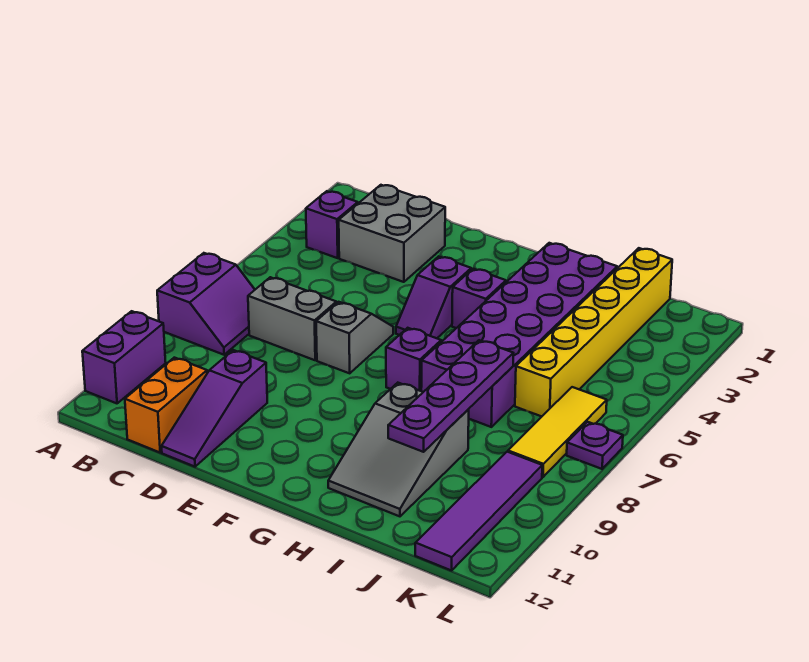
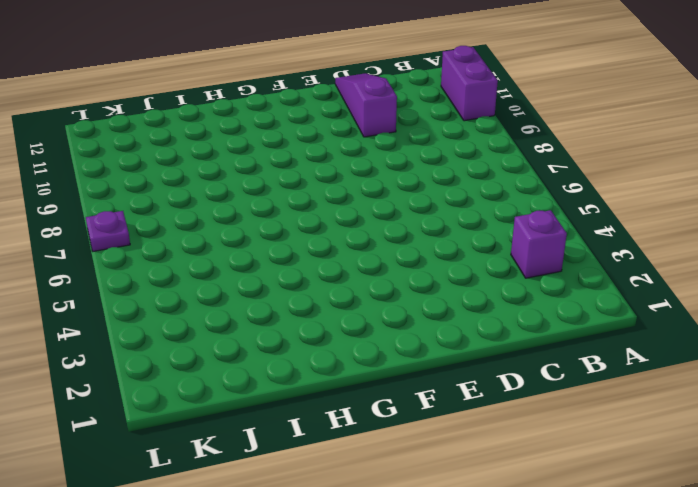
none -> purple slope A7:B8 level 1 top A
none -> grey brick C2:D3 level 1
none -> grey brick C7:D7 level 1

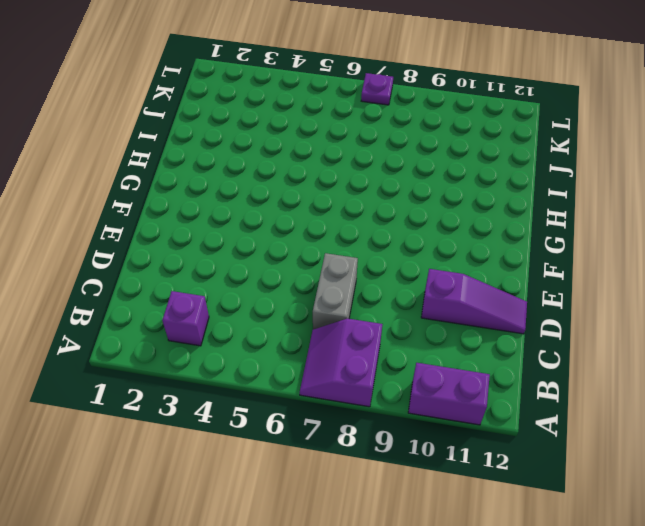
purple slope A7:B8 level 1 top 8 -> purple slope A7:B8 level 1 top A
none -> grey brick C2:D3 level 1
none -> orange brick C11:C12 level 1
none -> grey slope E6:E7 level 1 top 7

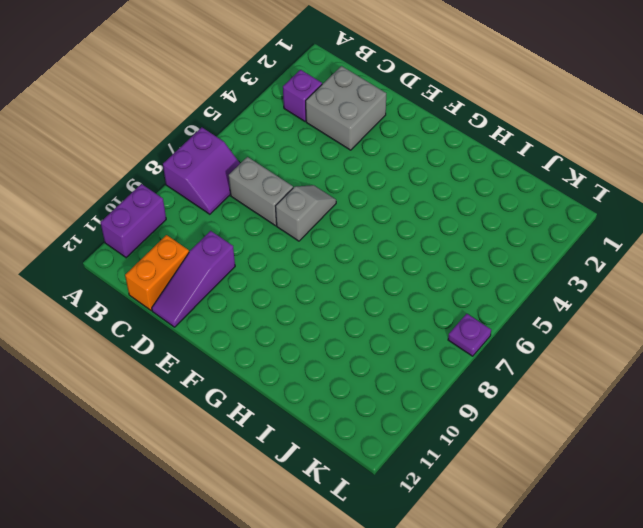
none -> purple slope F4:F5 level 1 top 4
none -> purple brick G4 level 1
none -> purple brick G7 level 1

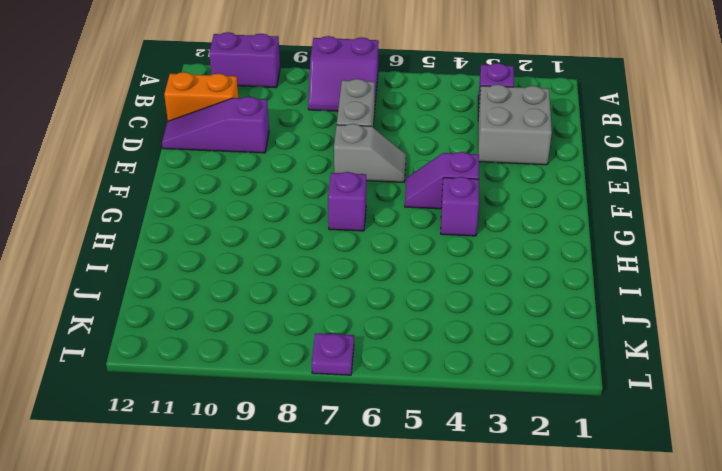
none -> purple brick H2:I7 level 1
none -> grey slope H9:I11 level 1 top 9
none -> yellow brick J1:J6 level 1

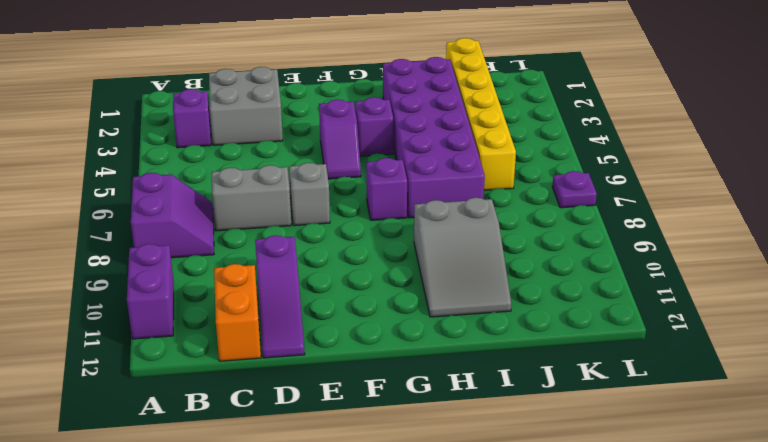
none -> yellow tile K6:K8 level 1
none -> purple tile K9:K12 level 1
none -> purple plate I7:I10 level 2

